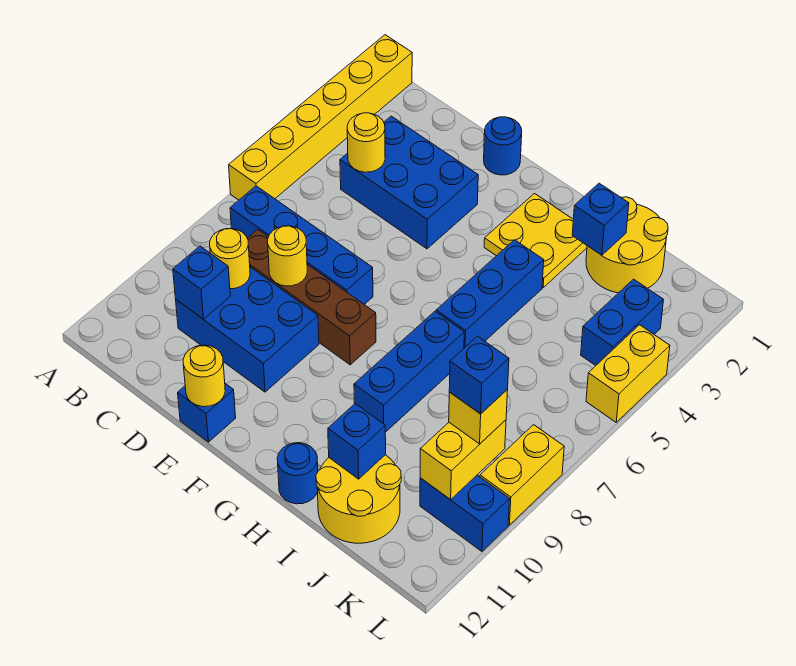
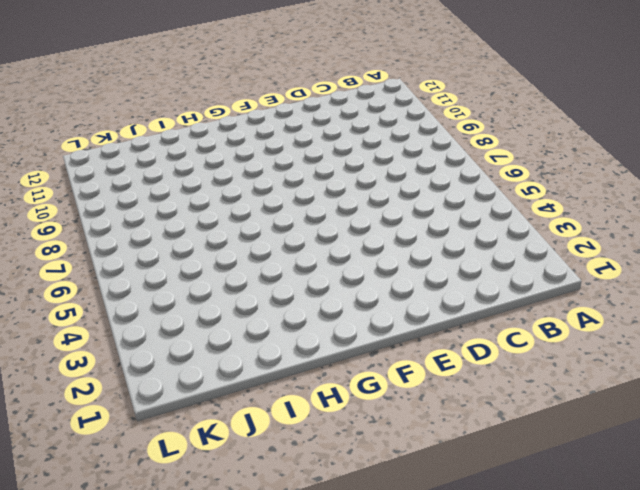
none -> yellow brick A1:A6 level 1
none -> blue brick B7:E7 level 1
none -> blue brick C3:E4 level 1

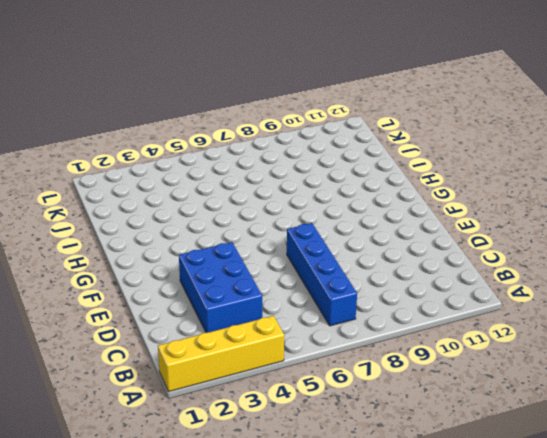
yellow brick A1:A4 level 1 -> yellow brick A1:A6 level 1
none -> brown brick C8:F8 level 1
none -> blue brick C9:E10 level 1
none -> blue round brick E1 level 1

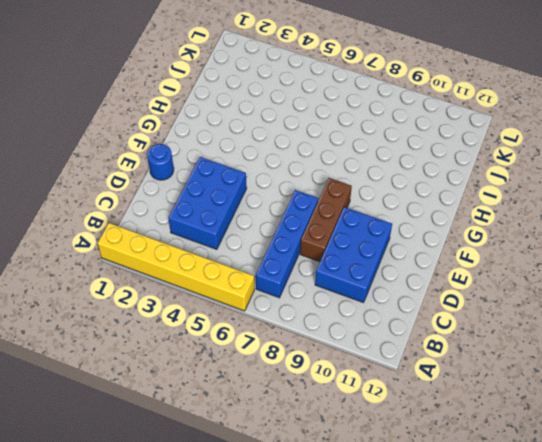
brown brick D8:F8 level 1 -> brown brick C8:F8 level 1
none -> blue brick E12 level 1
none -> yellow plate G2:H3 level 1
none -> blue brick H4:H6 level 1

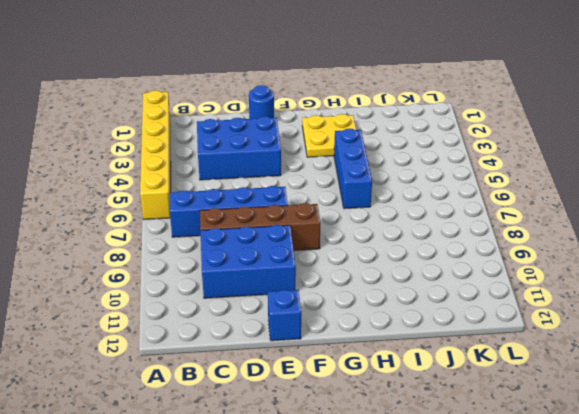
none -> blue brick H7:H9 level 1
none -> blue round brick H12 level 1
none -> yellow round brick I1:J2 level 1

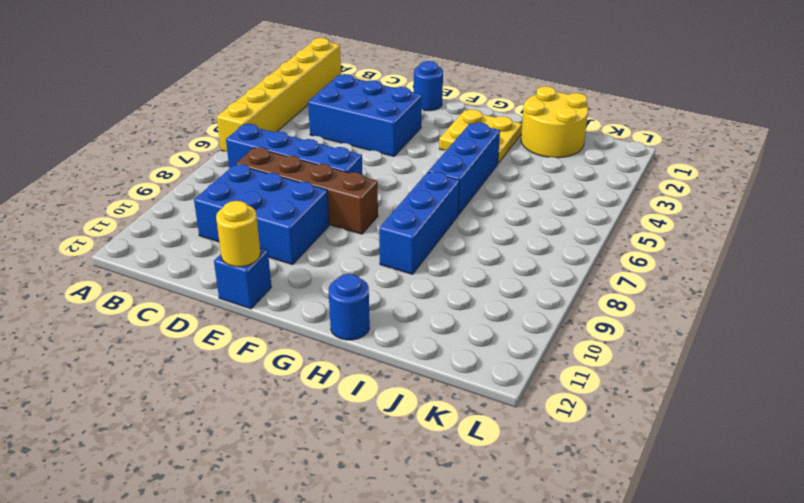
none -> yellow round brick I11:J12 level 1
none -> blue brick K3:K4 level 1
none -> blue brick K10:L10 level 1

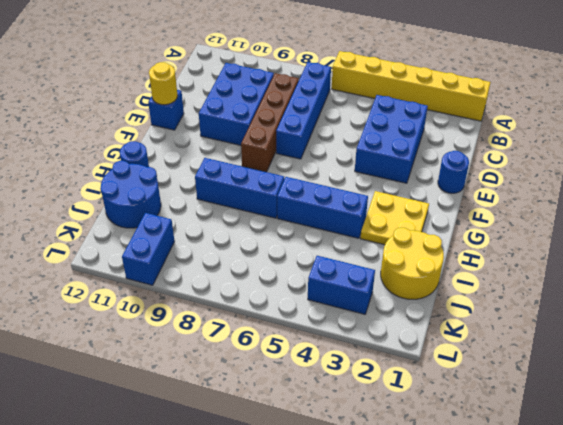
blue round brick I11:J12 level 1 -> yellow round brick I11:J12 level 1
none -> yellow brick L4:L5 level 1
none -> yellow brick L8:L9 level 1
none -> yellow round brick C4 level 2

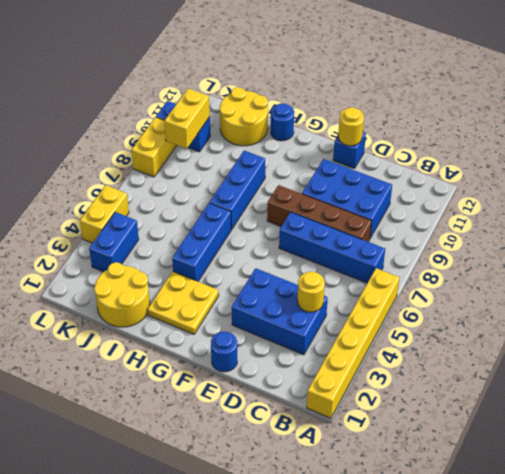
none -> yellow round brick C9 level 2
none -> blue brick C10 level 2
none -> yellow round brick D8 level 2

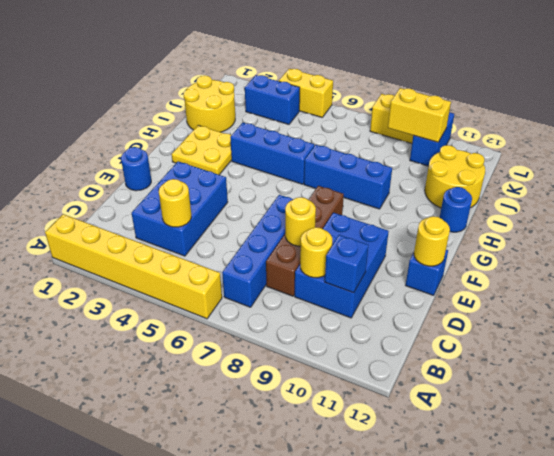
none -> blue brick I2 level 2
none -> blue brick I11 level 2
none -> yellow brick K9 level 3

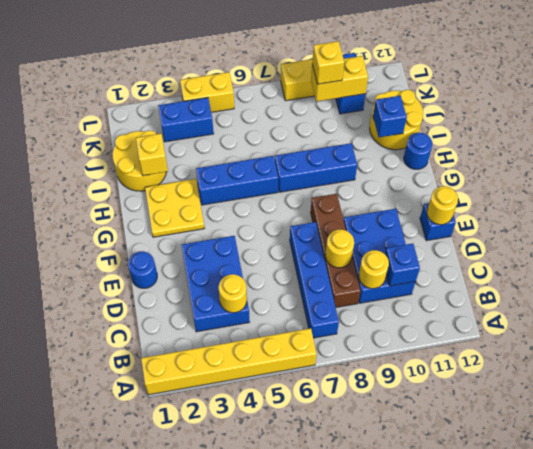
yellow brick I2 level 2 -> blue brick I2 level 2
none -> blue brick K9 level 4

